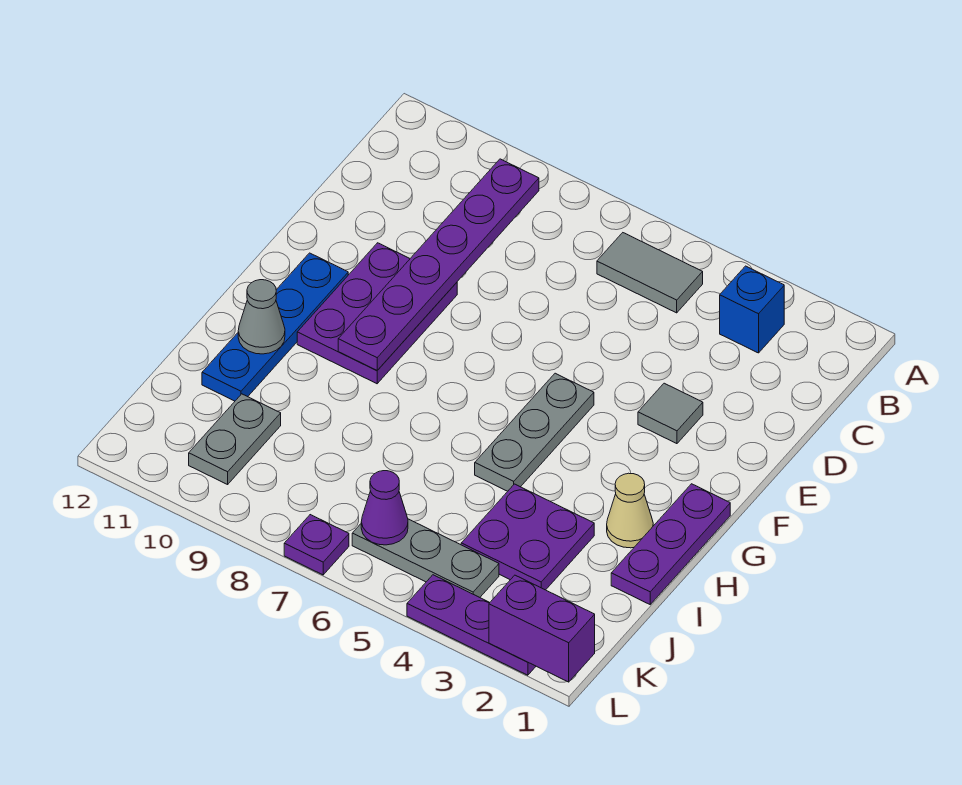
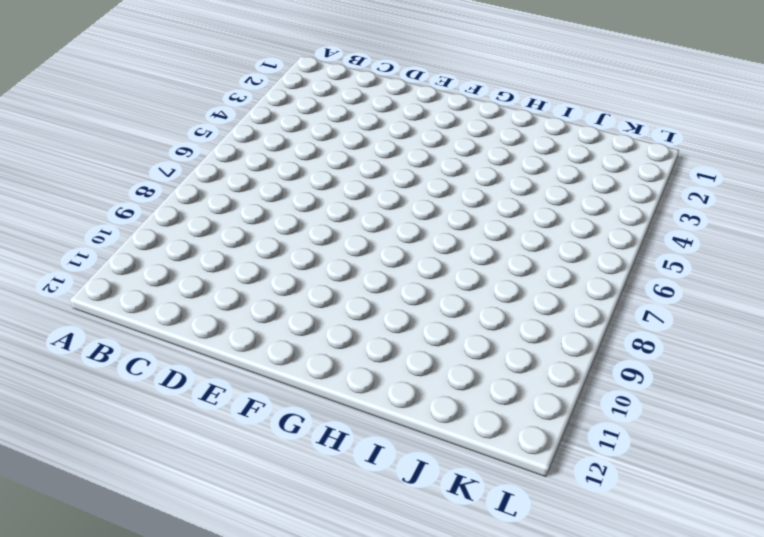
none -> blue brick B3 level 1
none -> grey tile B5:B6 level 1
none -> grey tile E3 level 1

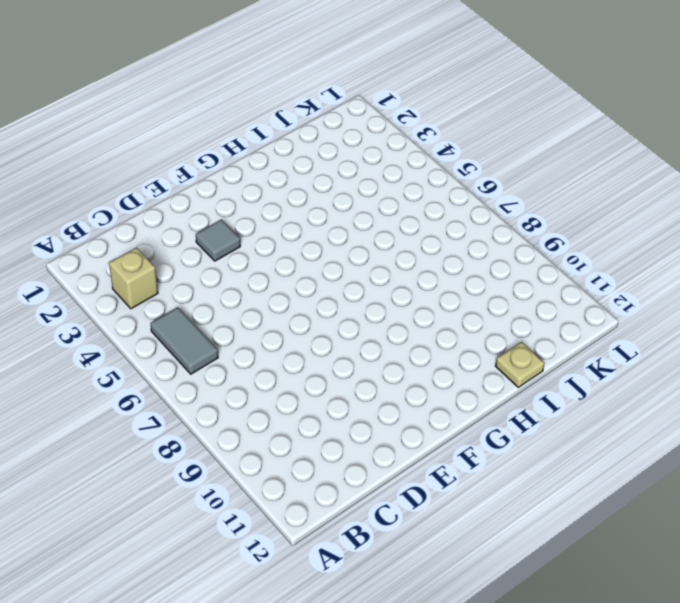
tan brick B3 level 1 -> blue brick B3 level 1
tan plate I12 level 1 -> none
none -> purple plate E9:G10 level 1
none -> grey plate F5:H5 level 1
none -> blue plate F11:I11 level 1

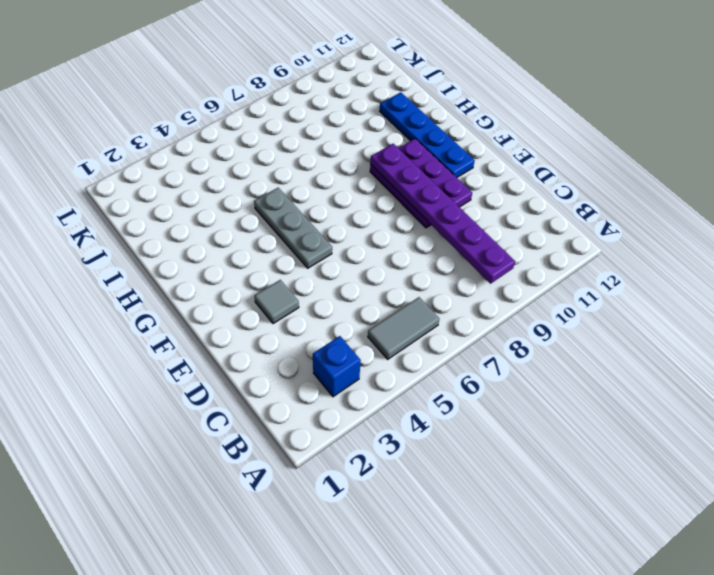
none -> purple plate G1:I1 level 1
none -> tan cone H2 level 1
none -> purple plate I3:J4 level 1

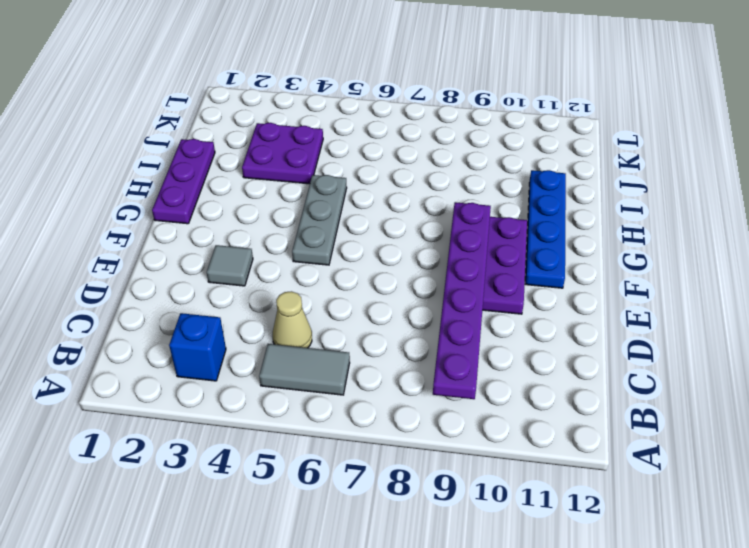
tan cone C5 level 1 -> tan cone H2 level 1
none -> grey plate J10:K10 level 1
none -> grey plate K4:K6 level 1
none -> purple plate L2:L4 level 1

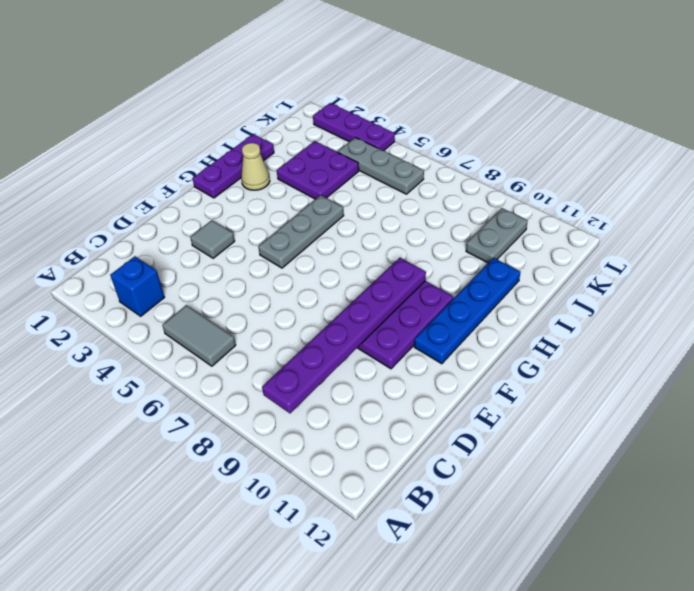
none -> purple plate L7 level 1
none -> grey cone H11 level 2
none -> purple cone K6 level 2

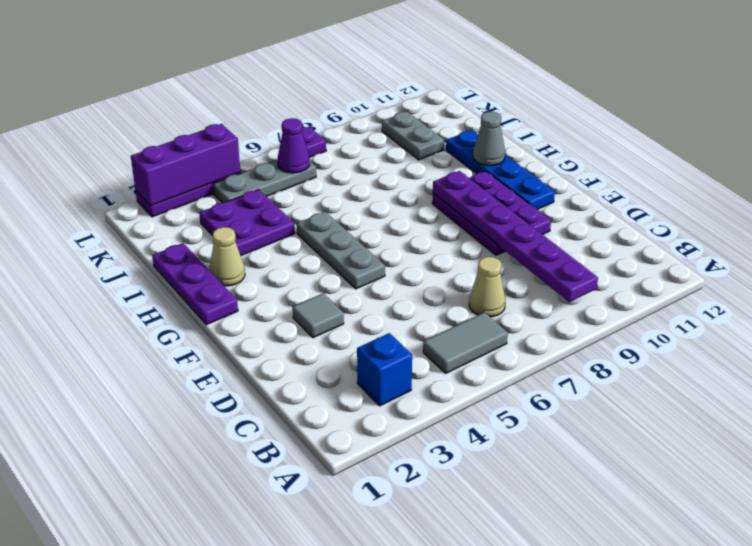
tan cone C7 level 1 -> none
purple brick L2:L4 level 2 -> purple brick L1:L2 level 2

